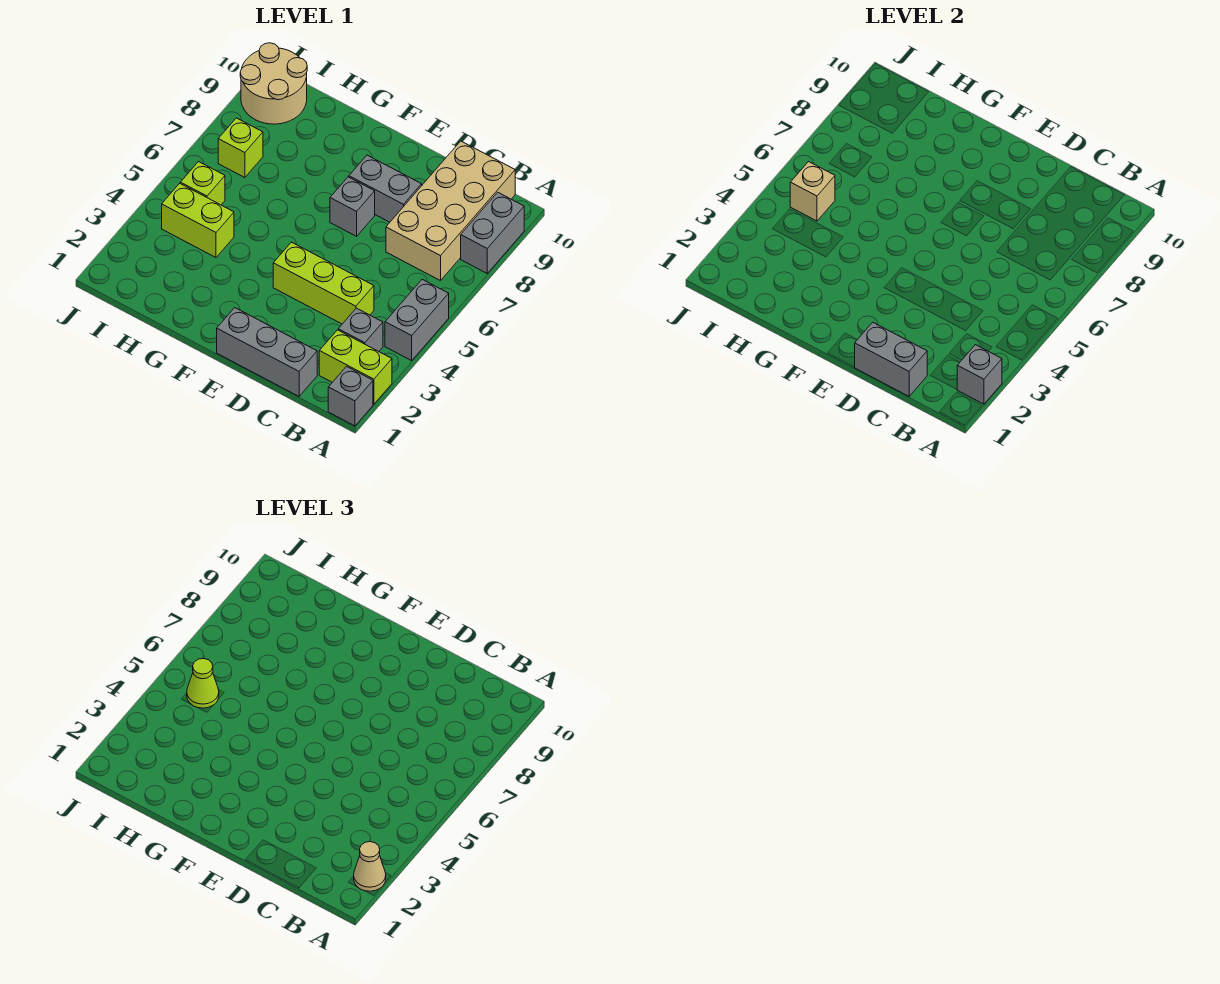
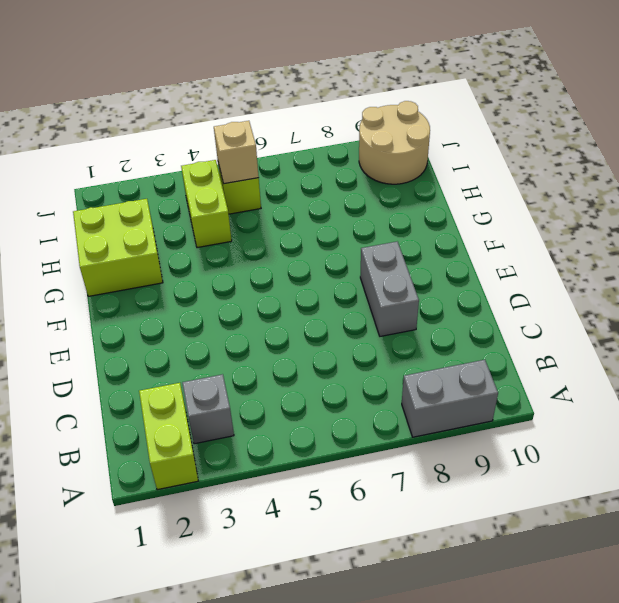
lime brick G1:H2 level 1 -> none
none -> grey brick A1 level 1
none -> grey brick A4:A5 level 1
none -> tan brick B7:C10 level 1

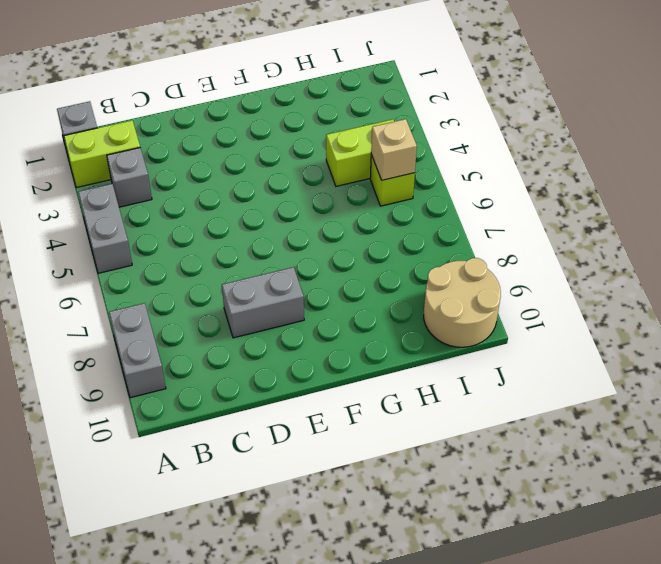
none -> tan brick B7:C10 level 1
none -> grey brick C1:E1 level 1
none -> lime brick C4:E4 level 1

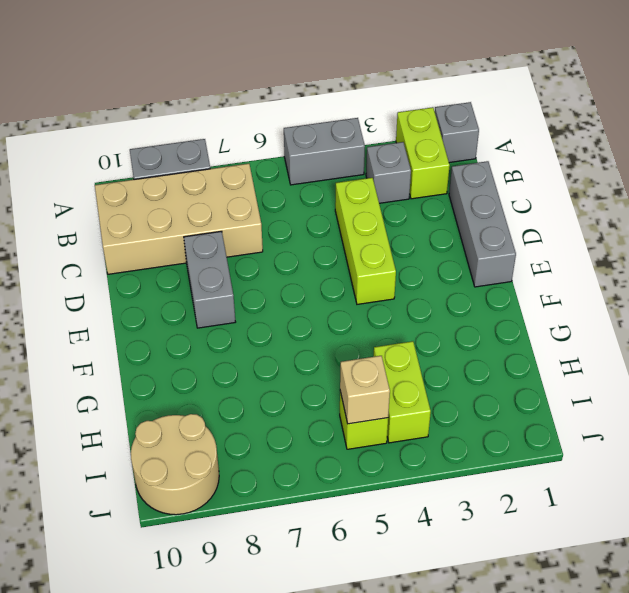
none -> grey brick E7 level 1
none -> lime brick I7 level 1
none -> grey brick A2 level 2

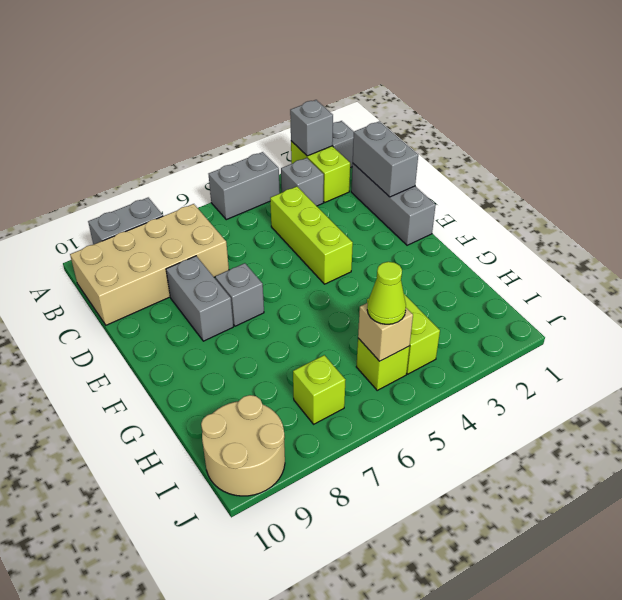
none -> tan cone A2 level 3

